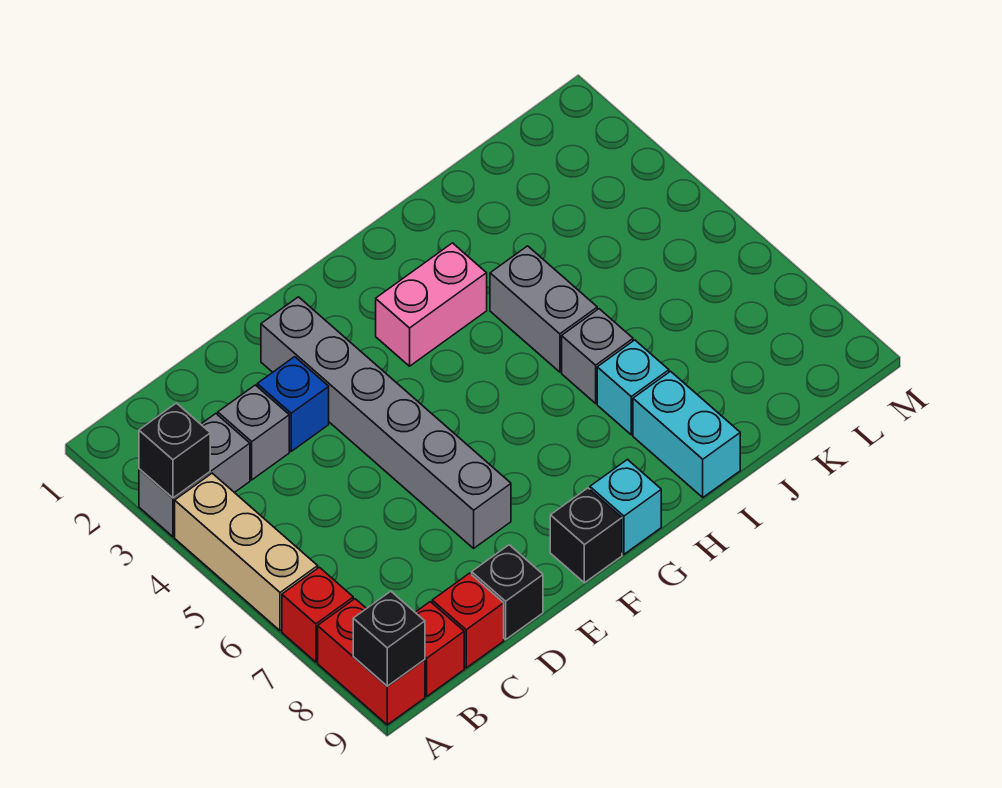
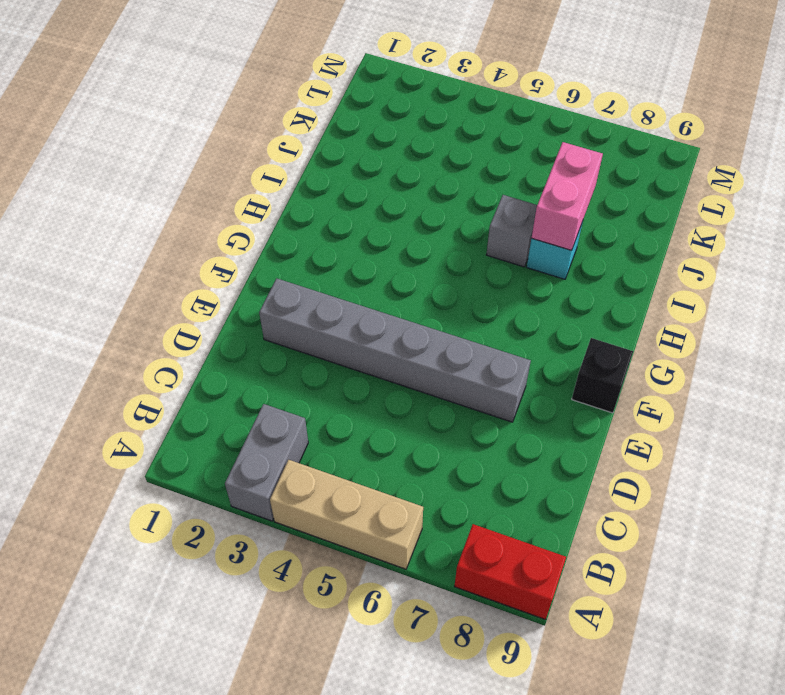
pink brick I7:J7 level 2 -> pink brick G3:H3 level 1
none -> red brick A7 level 1
none -> red brick B9 level 1
none -> grey brick C3 level 1

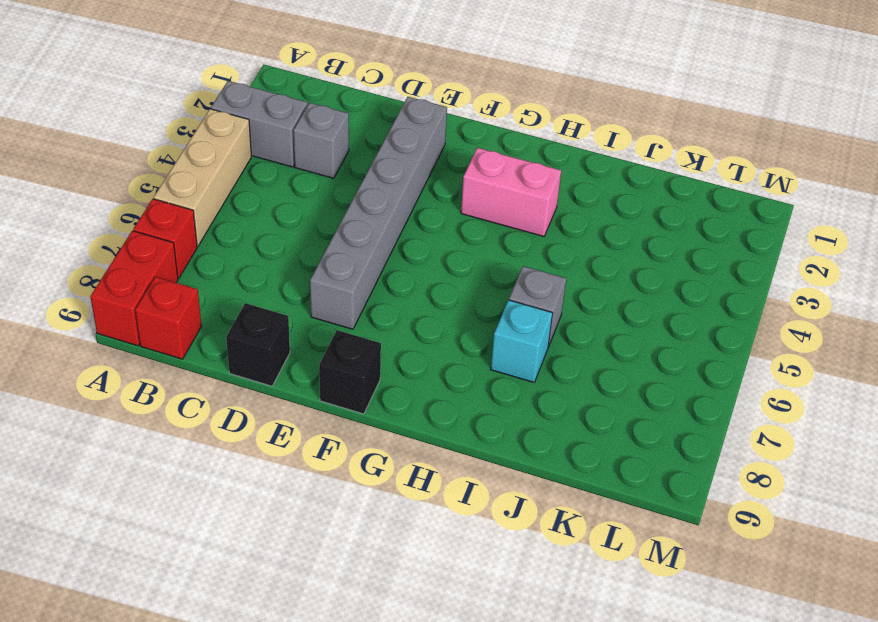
none -> red brick C9 level 1
none -> blue brick D3 level 1
none -> cyan brick G9 level 1

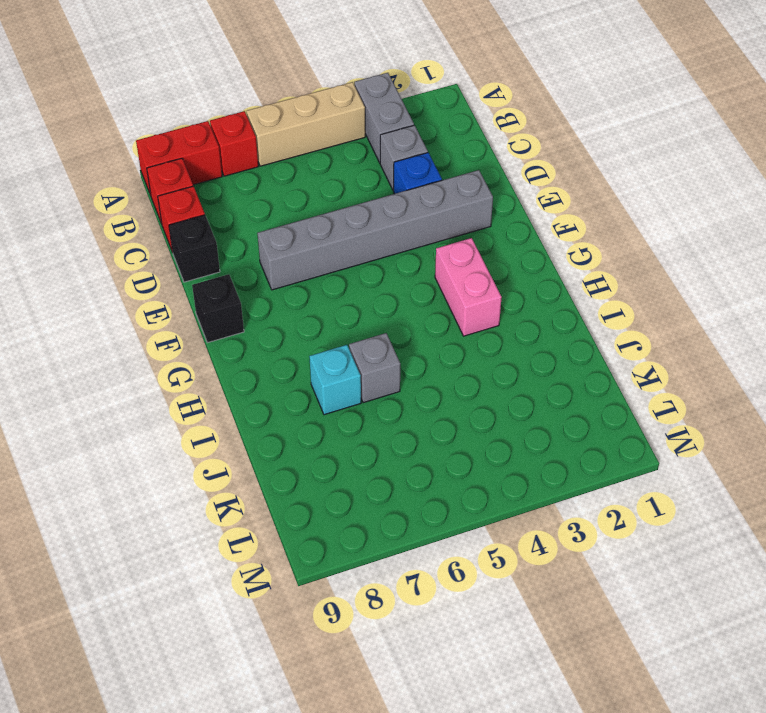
none -> cyan brick G9 level 1
none -> grey brick I4:I5 level 1
none -> cyan brick I8:I9 level 1

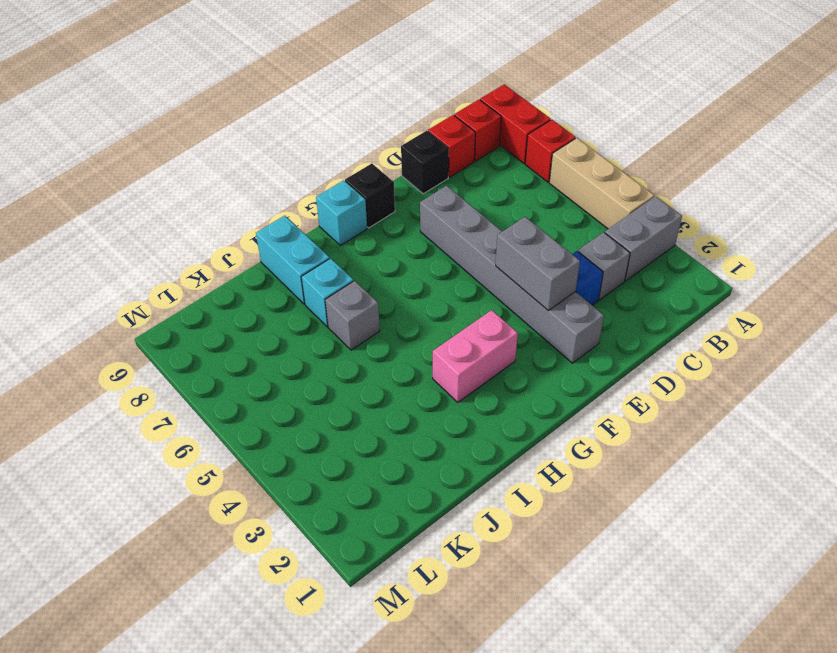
grey brick E3:E4 level 2 -> grey brick I4:I5 level 1
none -> black brick A3 level 2
none -> black brick A9 level 2

